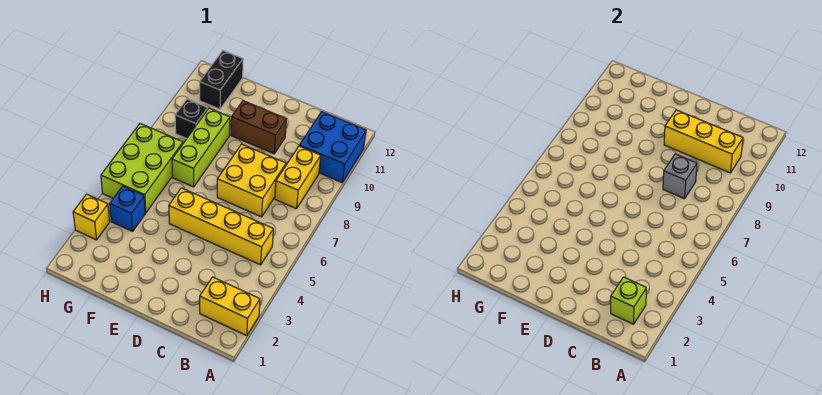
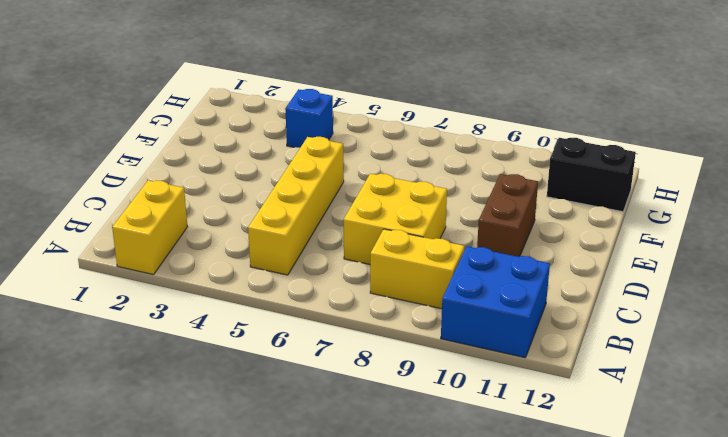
none -> lime brick F7:F9 level 1
none -> lime brick G5:H7 level 1
none -> black brick G9 level 1

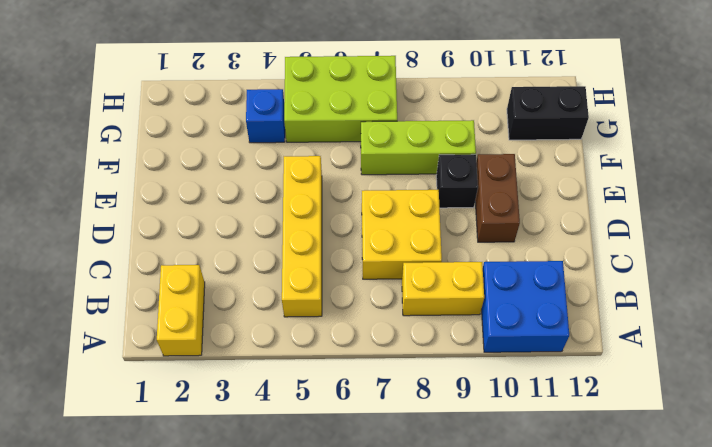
black brick E9 level 1 -> black brick G9 level 1
none -> yellow brick H3 level 1
none -> lime brick B2 level 2
none -> yellow brick B10:D10 level 2

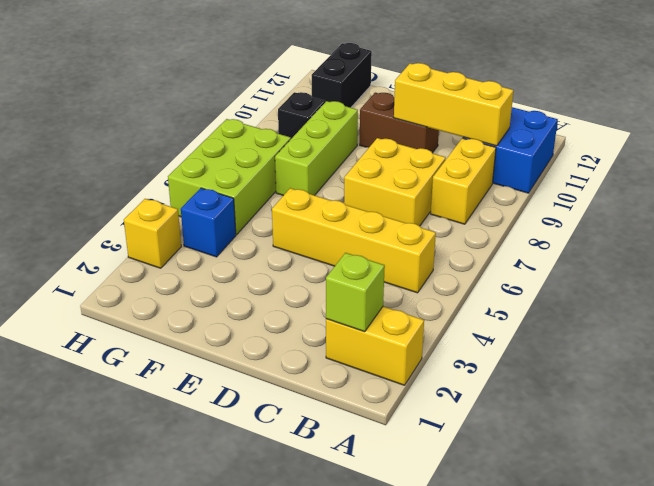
none -> grey brick C8 level 2

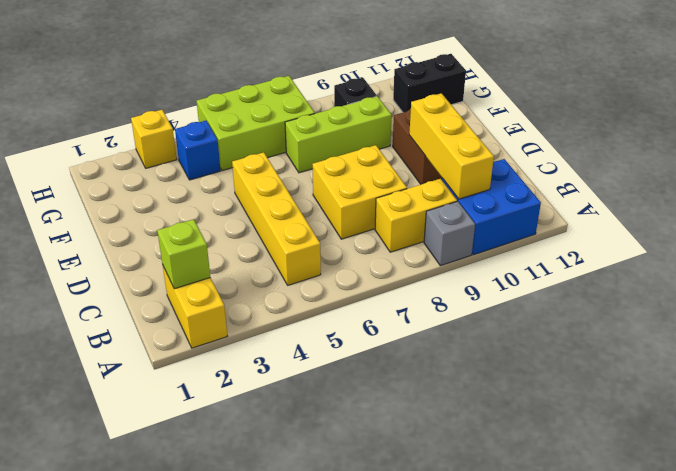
grey brick A9 level 1 -> grey brick C8 level 2

